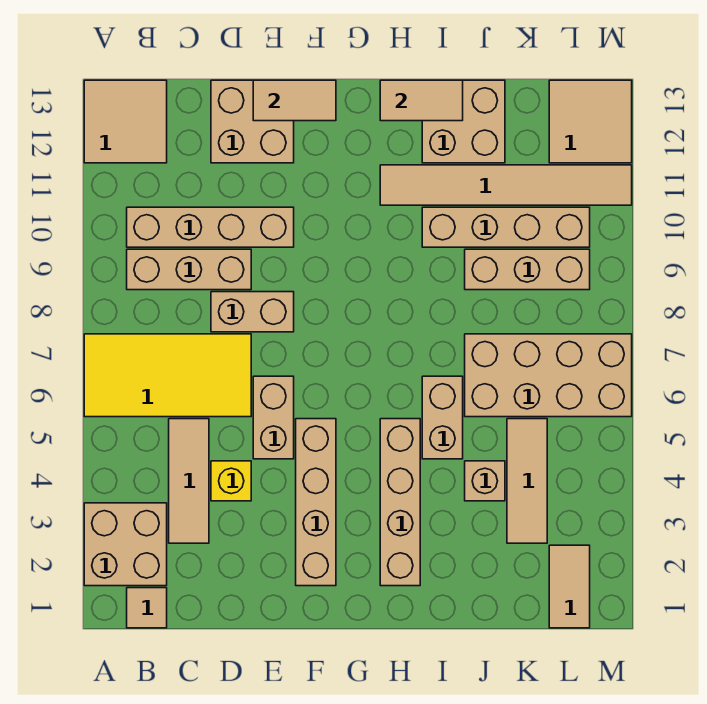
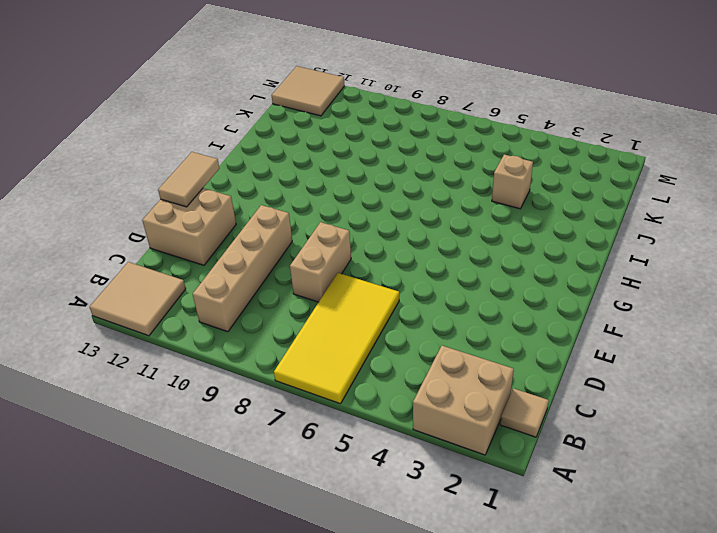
none -> tan brick B9:D9 level 1
none -> tan tile C3:C5 level 1
none -> yellow brick D4 level 1

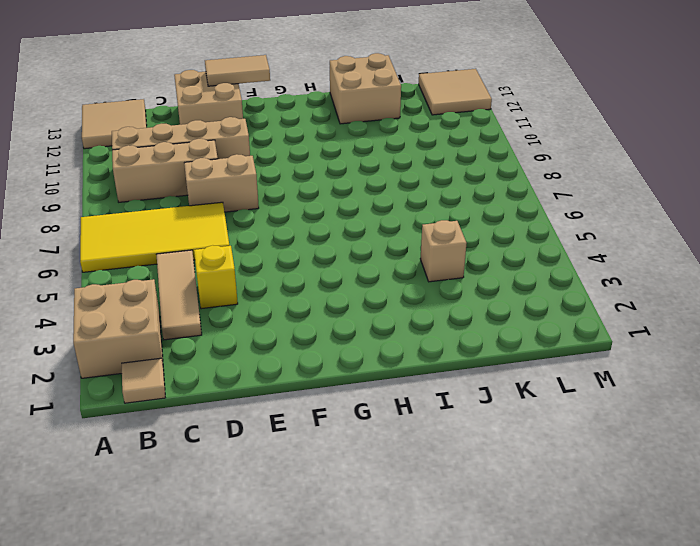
none -> tan brick E5:E6 level 1
none -> tan brick F2:F5 level 1
none -> tan brick H2:H5 level 1

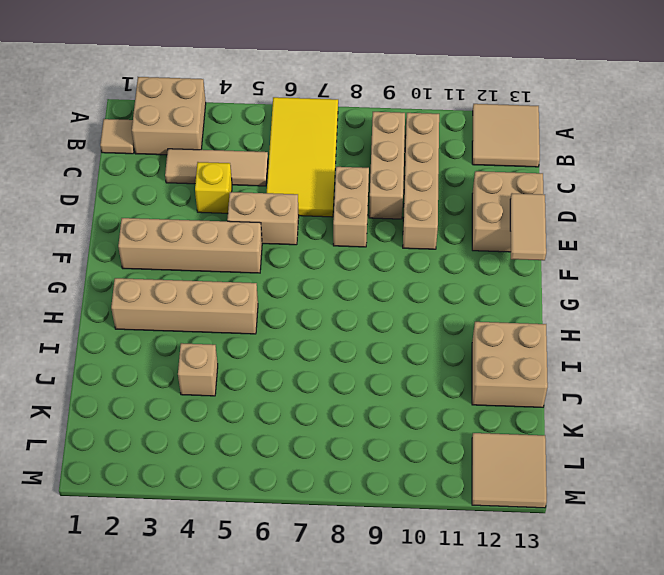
none -> tan tile H11:M11 level 1
none -> tan brick I5:I6 level 1
none -> tan brick I10:L10 level 1

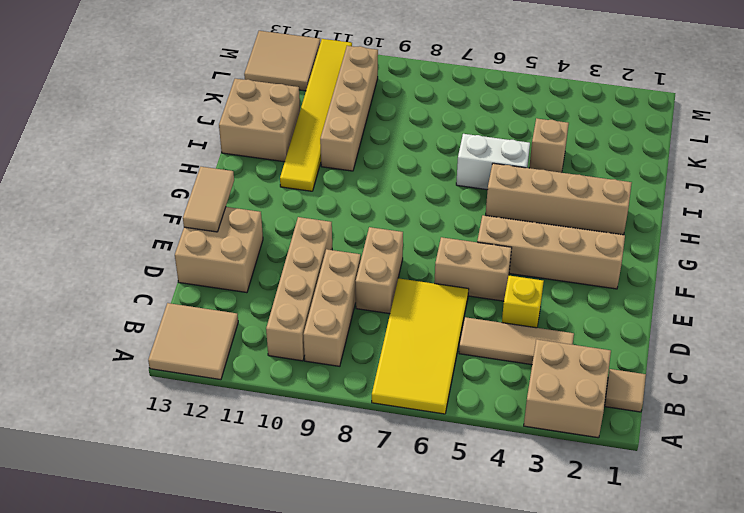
yellow tile H11:M11 level 1 -> tan tile H11:M11 level 1
white brick I5:I6 level 1 -> tan brick I5:I6 level 1
none -> tan brick J6:M7 level 1
none -> tan brick J9:L9 level 1
none -> tan tile K3:K5 level 1

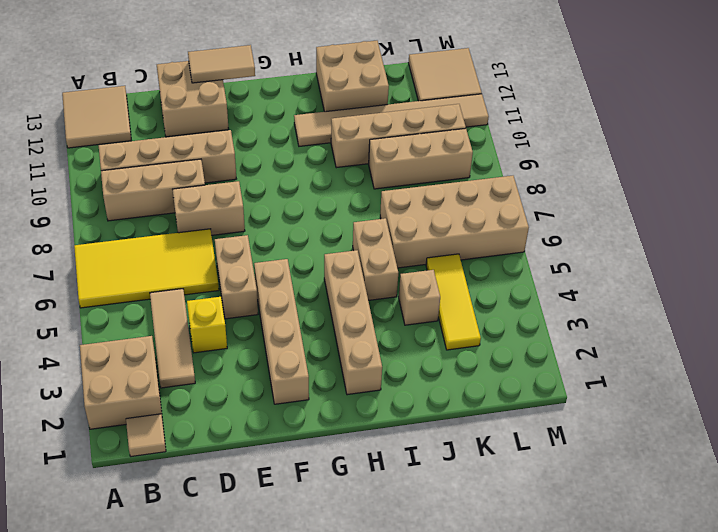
yellow tile K3:K5 level 1 -> tan tile K3:K5 level 1
none -> tan tile L1:L2 level 1
none -> tan tile H13:I13 level 2

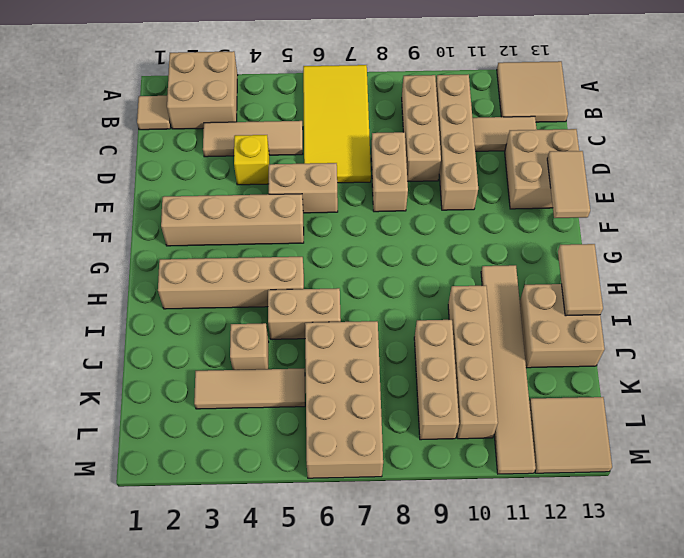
tan tile C11:C12 level 1 -> tan tile L1:L2 level 1

